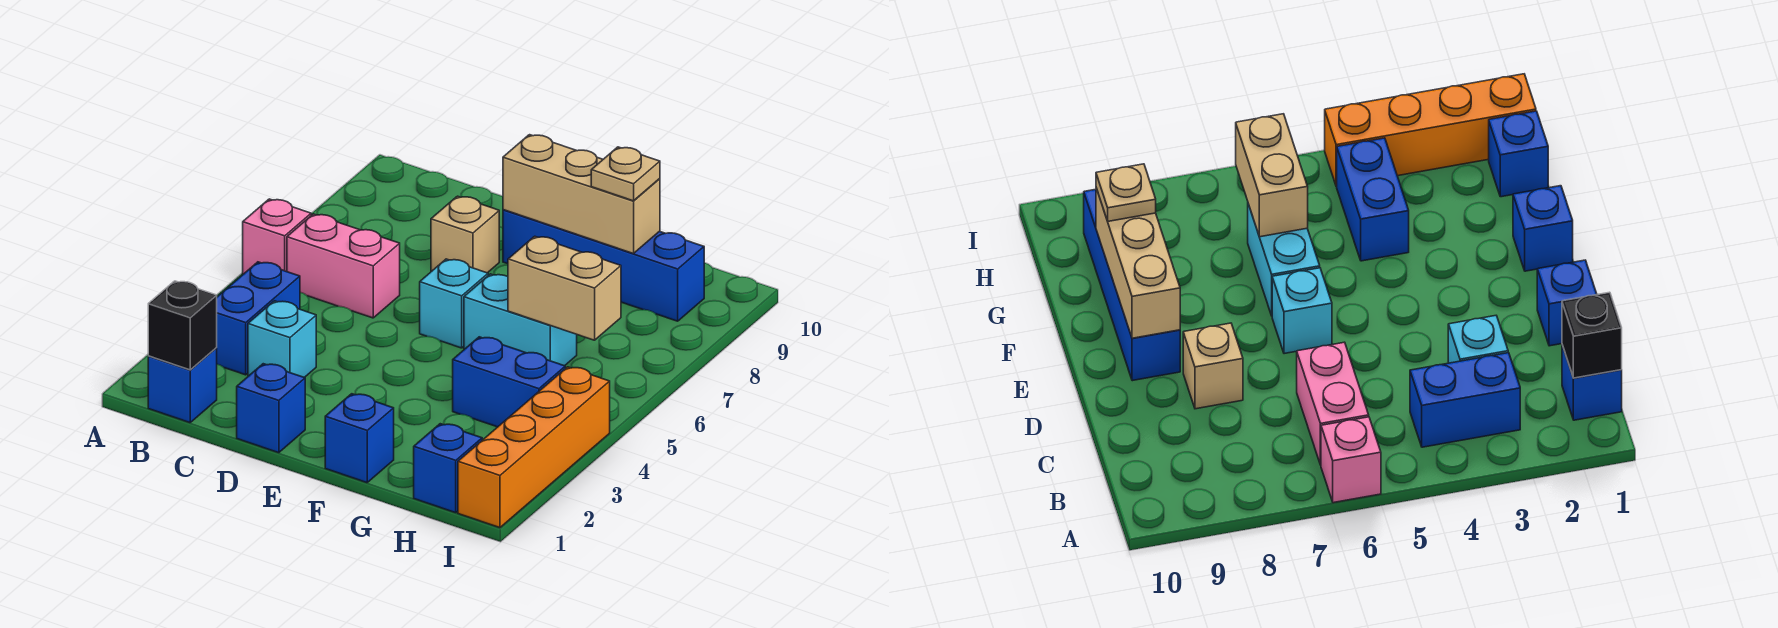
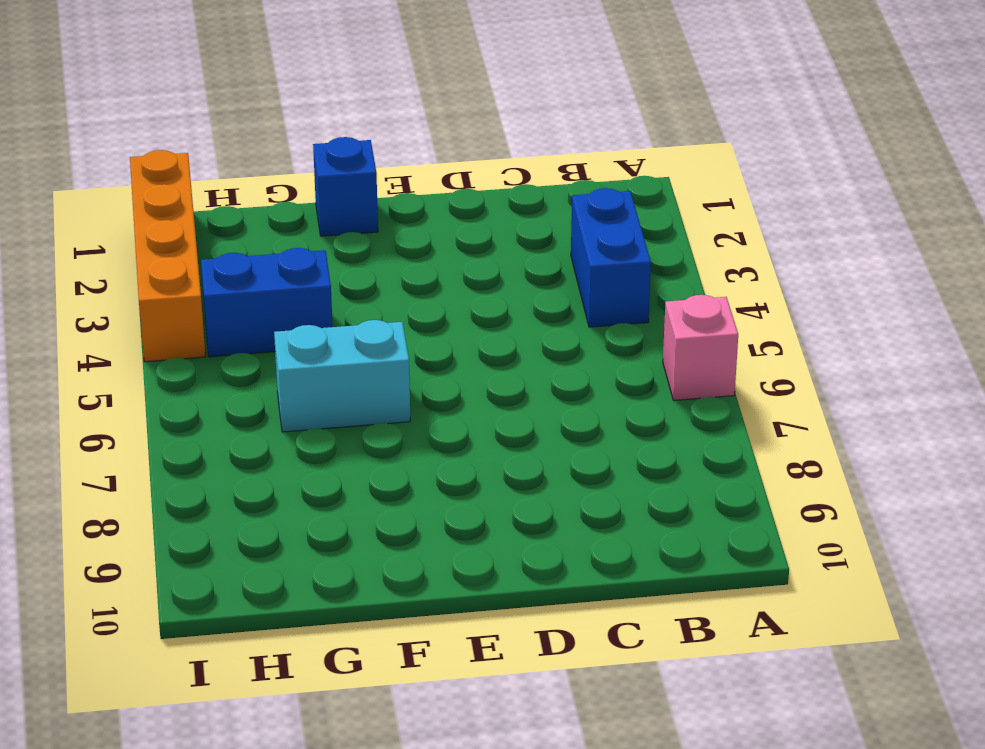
none -> blue brick B1 level 1
none -> pink brick B6:C6 level 1
none -> cyan brick C3 level 1

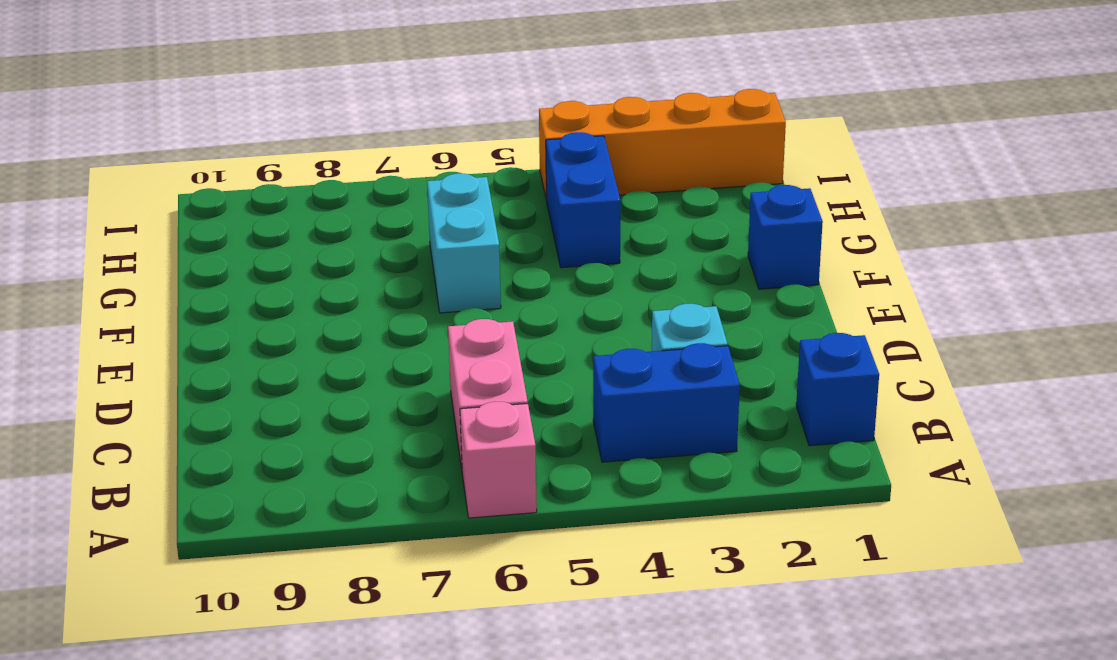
none -> blue brick D1 level 1
none -> tan brick D8 level 1
none -> cyan brick E6 level 1

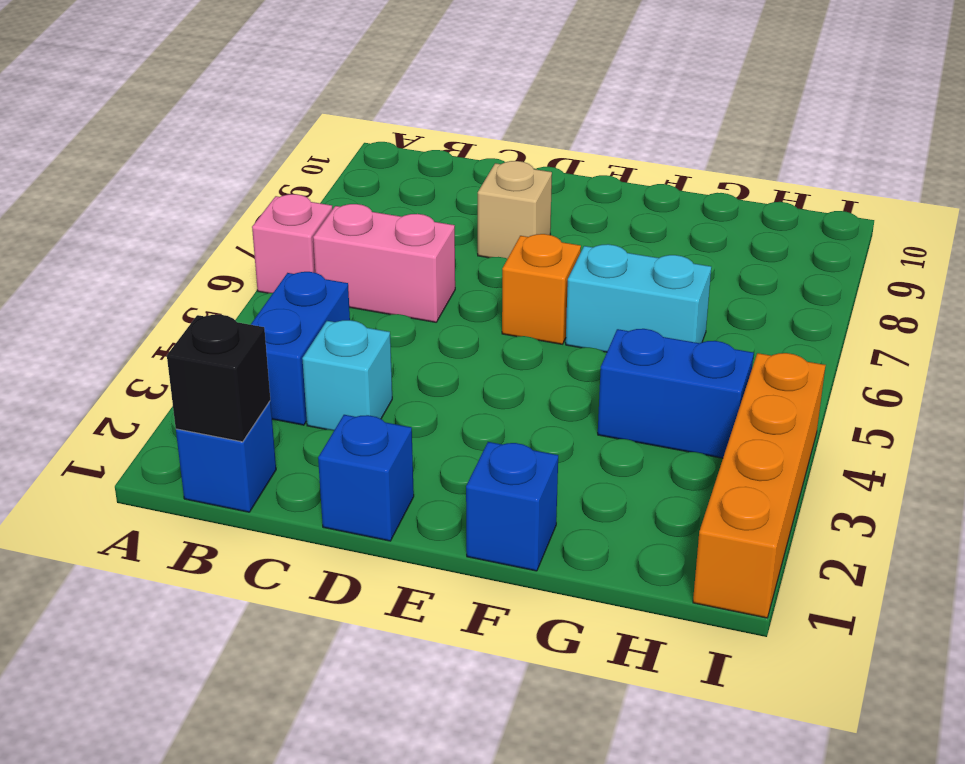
orange brick E6 level 1 -> cyan brick E6 level 1
none -> blue brick E9:H9 level 1
none -> blue brick H1 level 1
none -> tan brick E9:G9 level 2

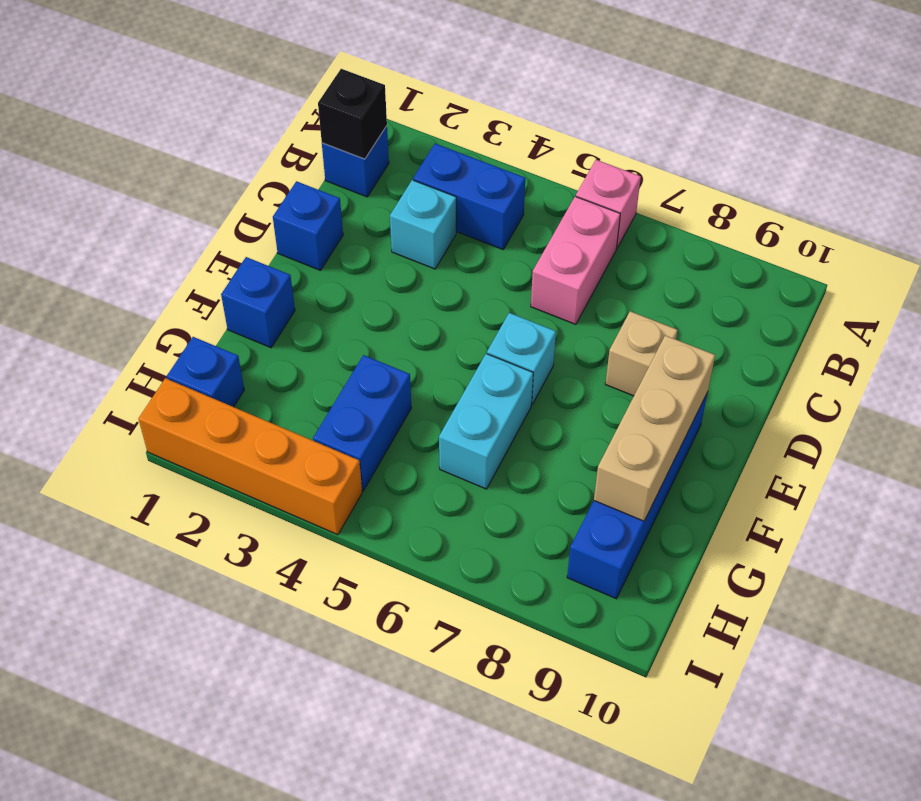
none -> tan brick G6:H6 level 2
none -> tan plate G9 level 3

